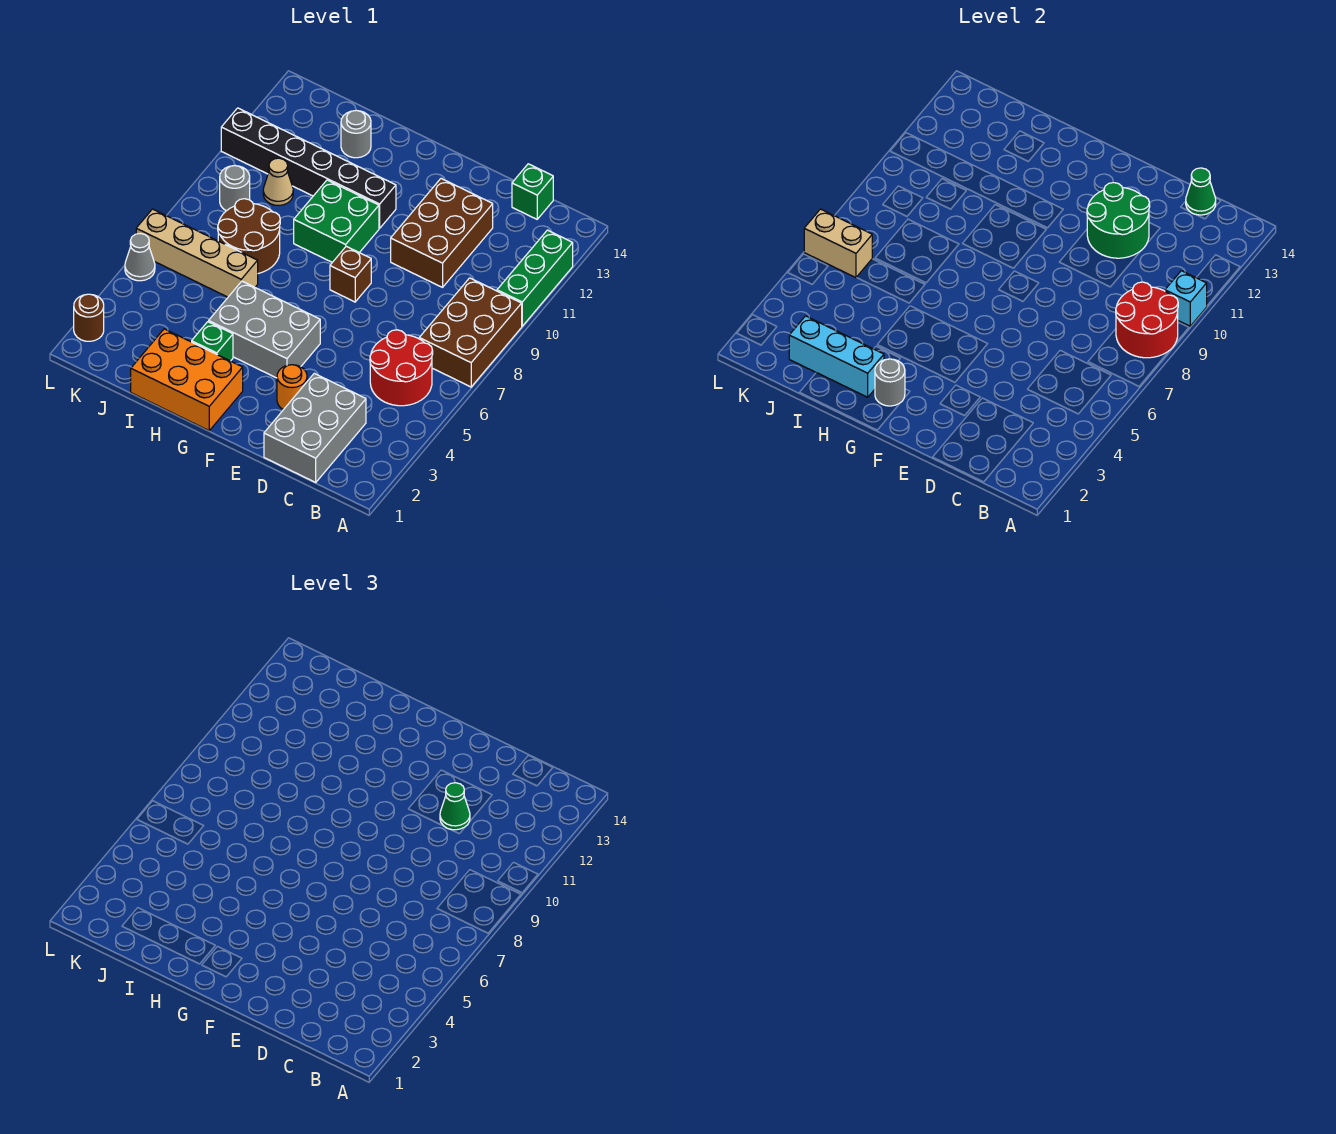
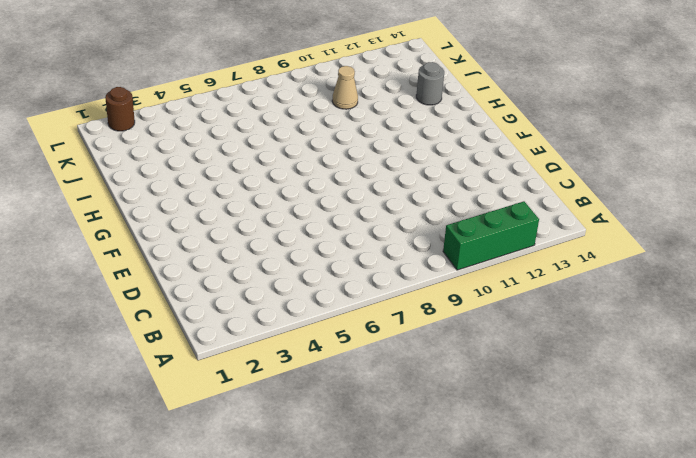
none -> brown brick A7:B9 level 1
none -> red round brick B5:C6 level 1
none -> grey brick C1:D3 level 1

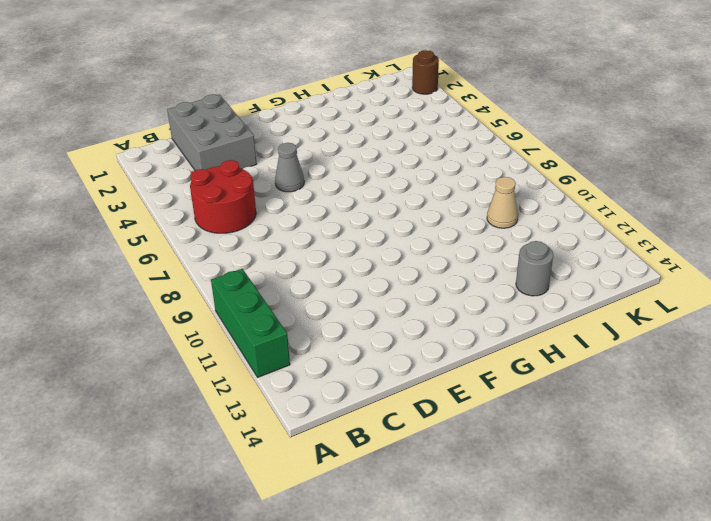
grey cone E5 level 1 -> grey cone L5 level 1
none -> brown brick A7:B9 level 1
none -> green brick C14 level 1
none -> brown brick D10:E12 level 1

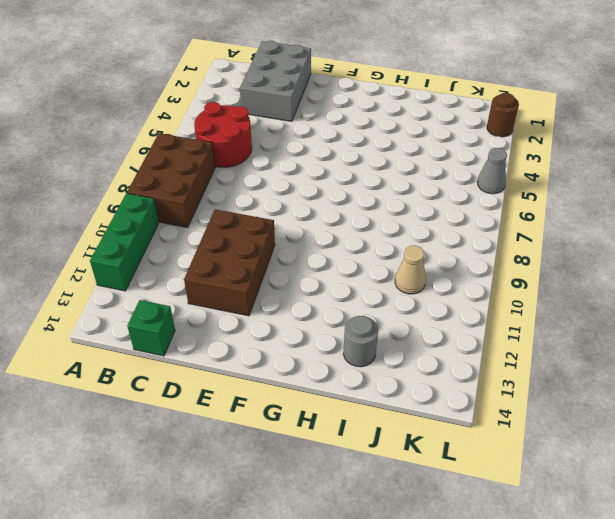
none -> orange round brick E3 level 1
none -> grey brick F4:H5 level 1
none -> brown brick F8 level 1

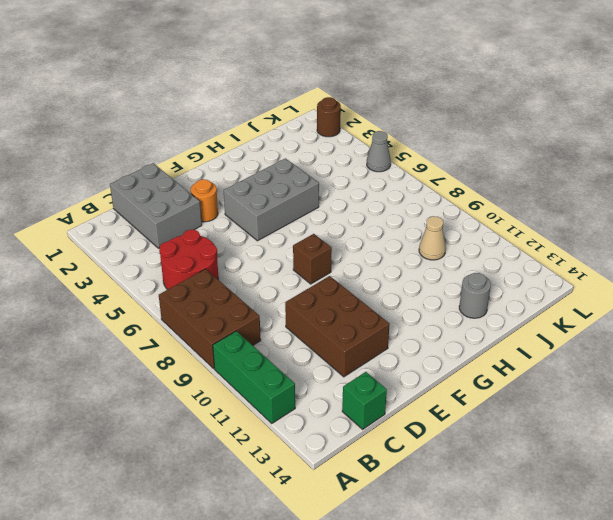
none -> orange brick G1:I2 level 1
none -> green brick G9:H10 level 1
none -> black brick G11:L11 level 1

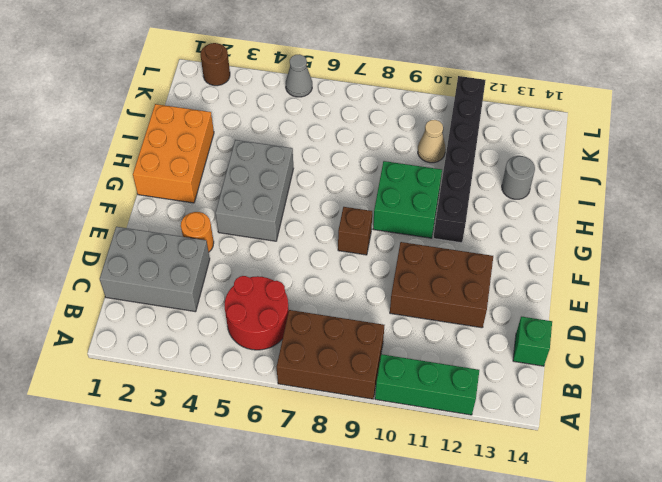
none -> green brick H3 level 1
none -> tan brick I6:L6 level 1
none -> brown round brick I7:J8 level 1

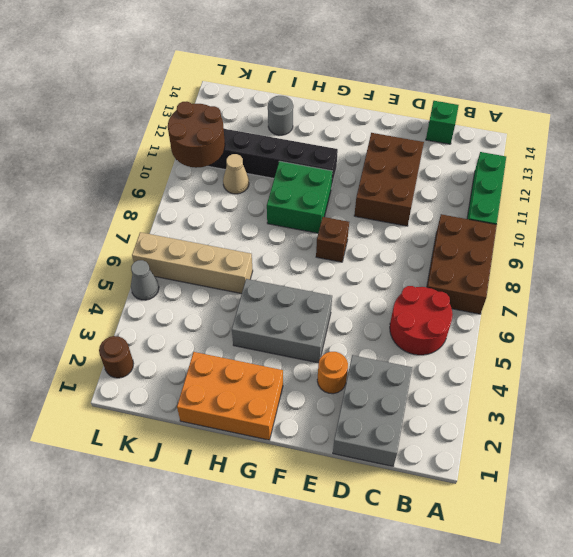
brown round brick K10:L11 level 2 -> brown round brick I7:J8 level 1
none -> green brick H3 level 1
none -> grey round brick K9 level 1
none -> red round brick A8:B9 level 2

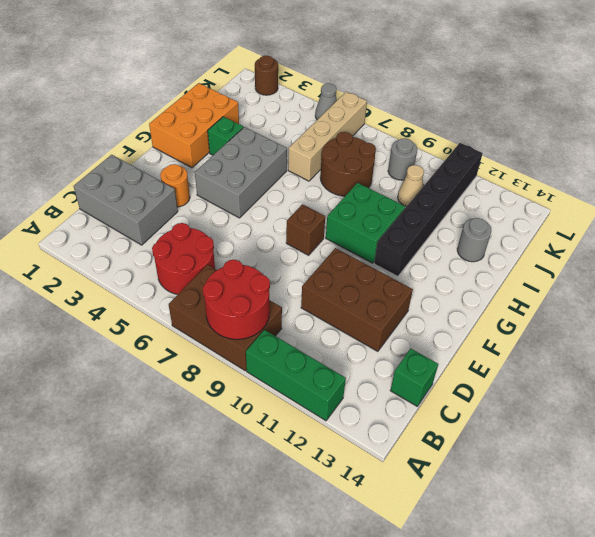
none -> cyan brick A10 level 2
none -> green cone C14 level 2
none -> green round brick D11:E12 level 2

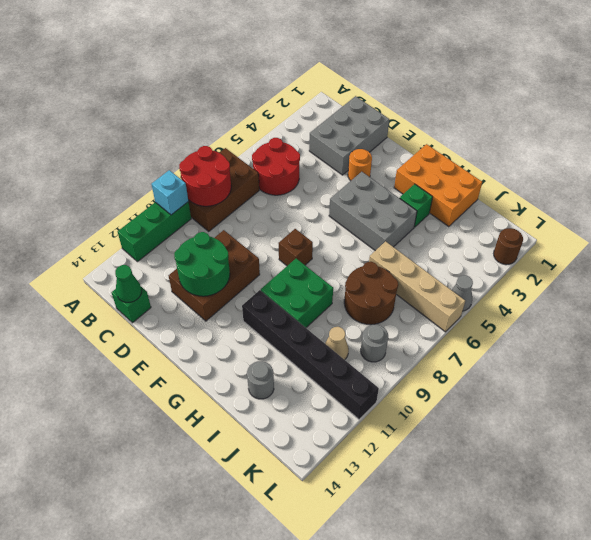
none -> grey round brick G2 level 2
none -> cyan brick H2:J2 level 2
none -> tan brick K6:L6 level 2

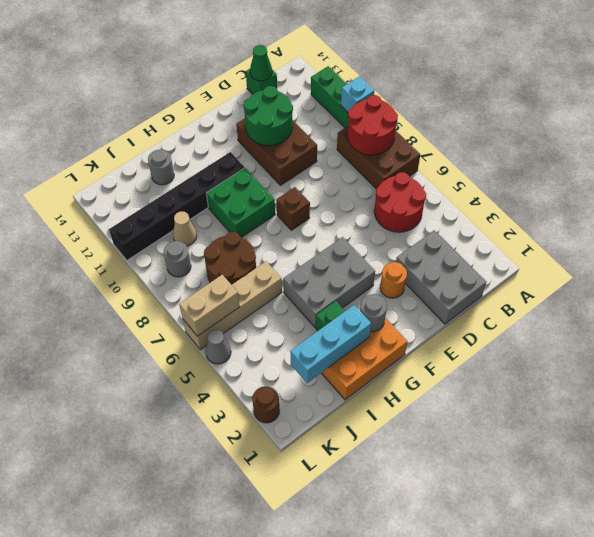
none -> green cone D11 level 3

